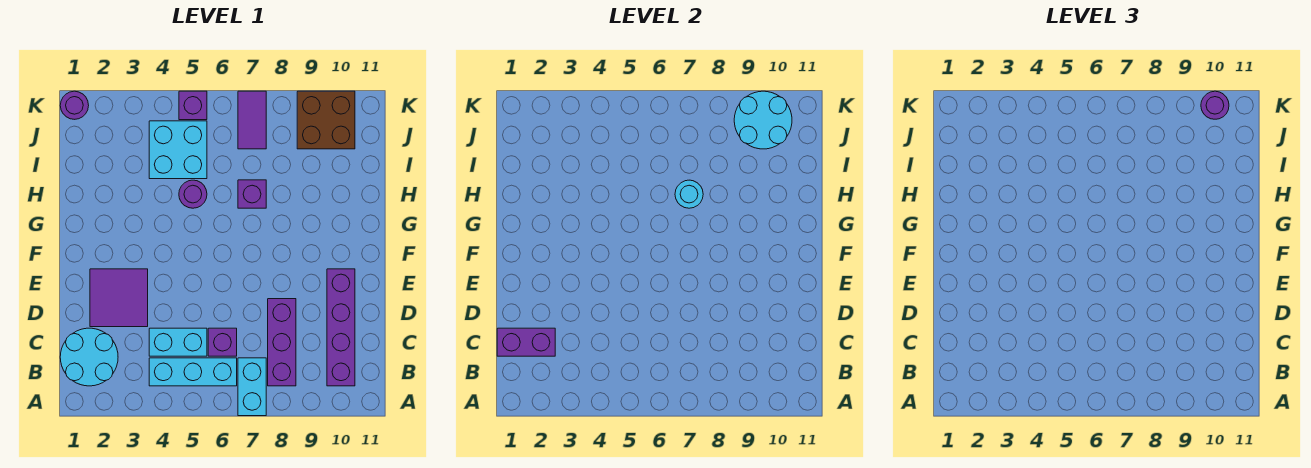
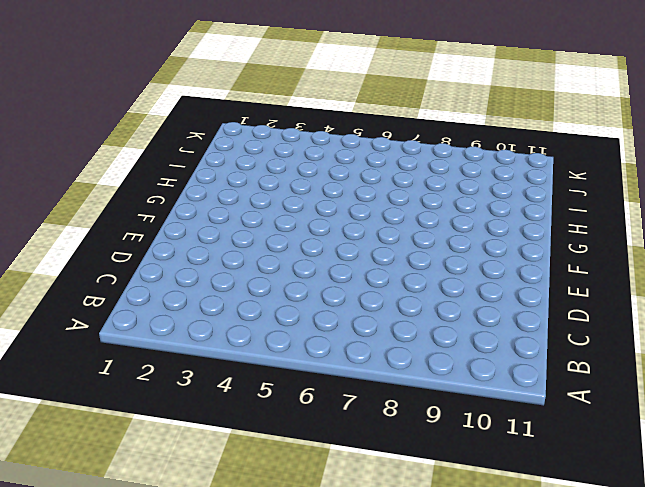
none -> cyan brick A7:B7 level 1
none -> cyan round brick B1:C2 level 1
none -> cyan brick B4:B6 level 1

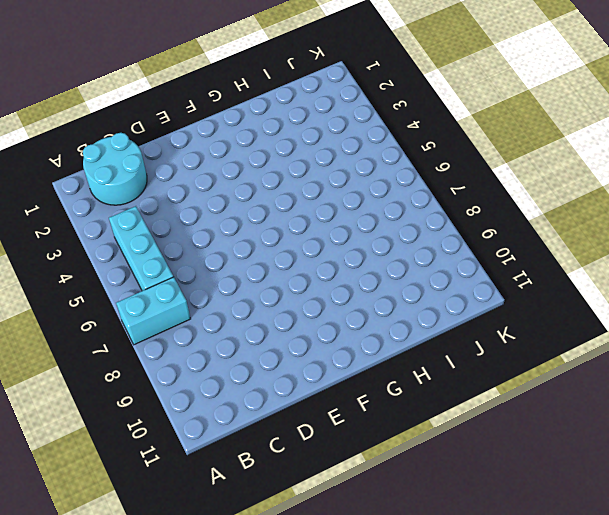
none -> purple brick B8:D8 level 1
none -> purple brick B10:E10 level 1
none -> cyan brick C4:C5 level 1

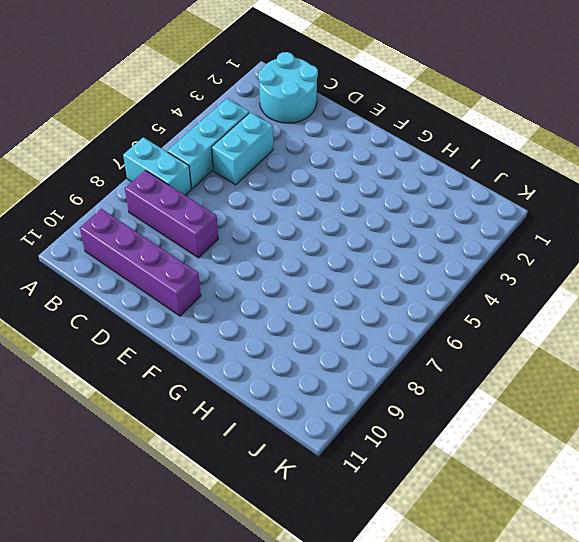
none -> purple brick C6 level 1
none -> purple tile D2:E3 level 1
none -> purple round brick H5 level 1

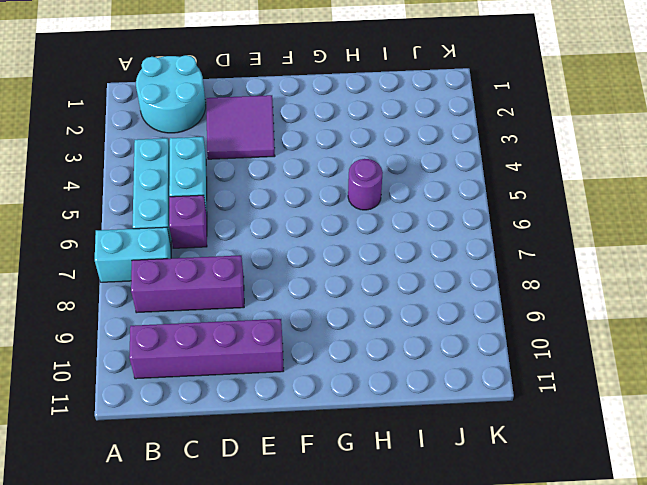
none -> purple brick H7 level 1
none -> cyan brick I4:J5 level 1
none -> purple tile J7:K7 level 1

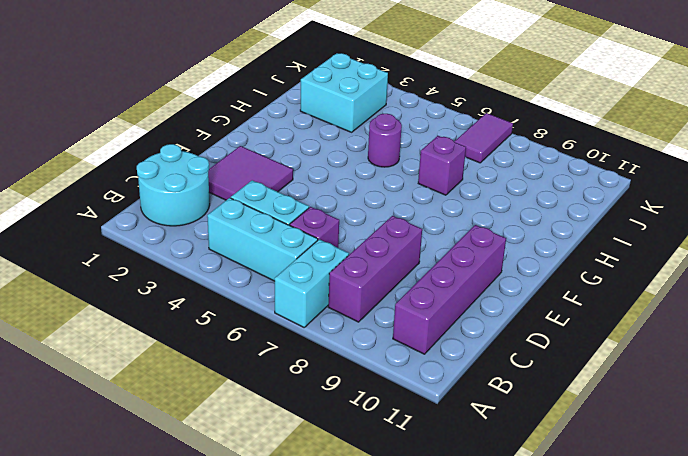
cyan brick I2:J3 level 1 -> cyan brick I4:J5 level 1
none -> brown brick J9:K10 level 1
none -> purple round brick K1 level 1
none -> purple brick K5 level 1

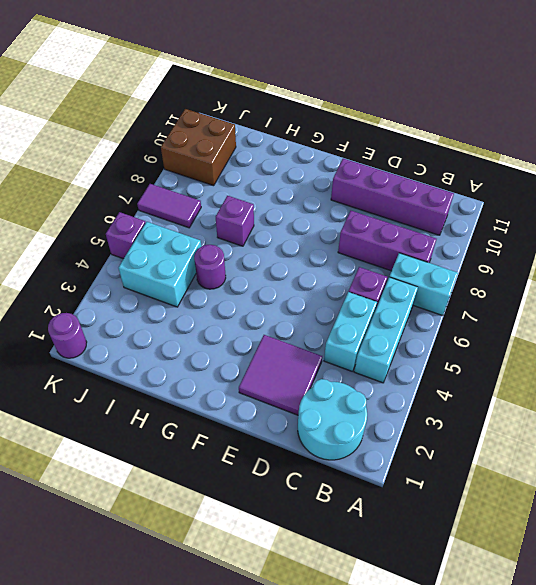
none -> purple brick C1:C2 level 2
none -> cyan round brick H7 level 2
none -> cyan round brick J9:K10 level 2

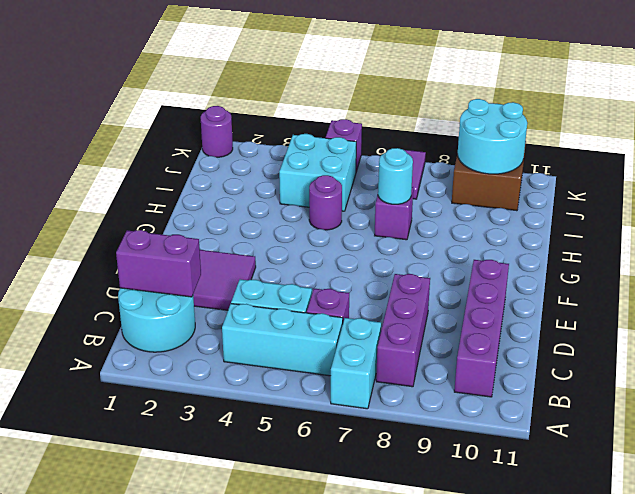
none -> purple round brick K10 level 3

